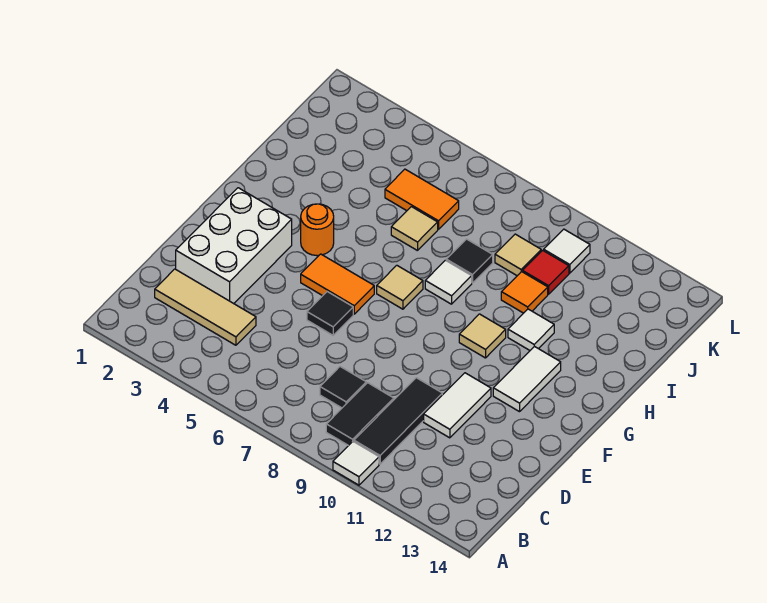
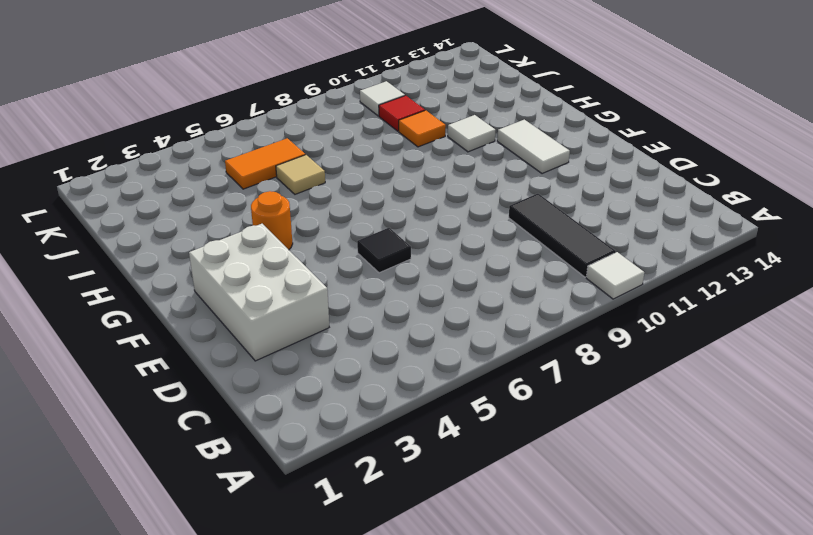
none -> black tile B9:C9 level 1
none -> tan tile C2:C4 level 1
none -> black tile C8 level 1

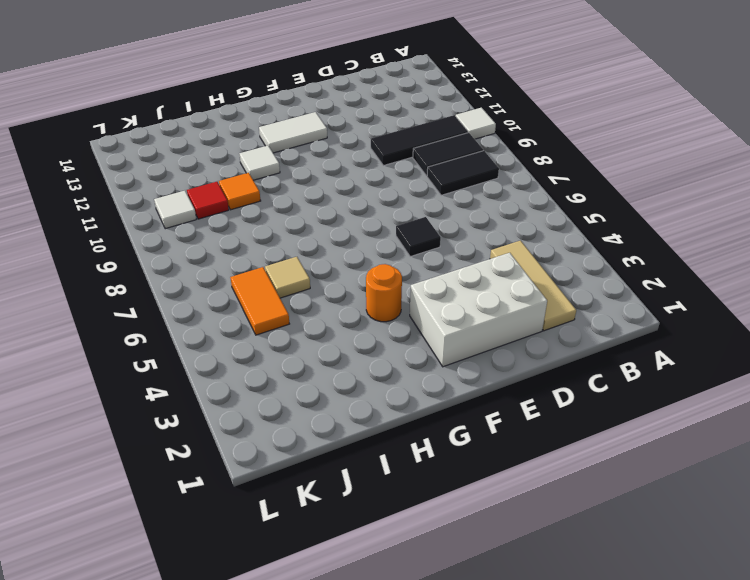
black tile B8:C8 level 1 -> black tile C8 level 1
none -> white tile D11:E11 level 1
none -> orange tile F5:F6 level 1
none -> tan tile G7 level 1

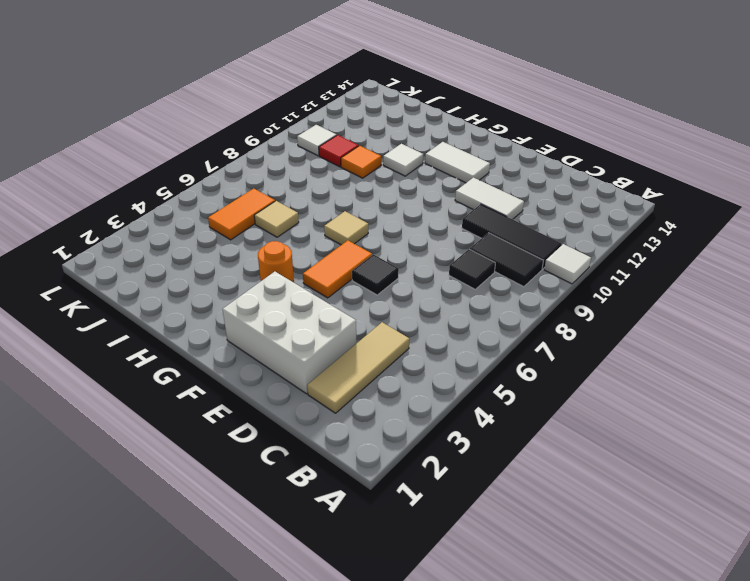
none -> tan tile G10 level 1
none -> white tile H8 level 1
none -> black tile I8 level 1

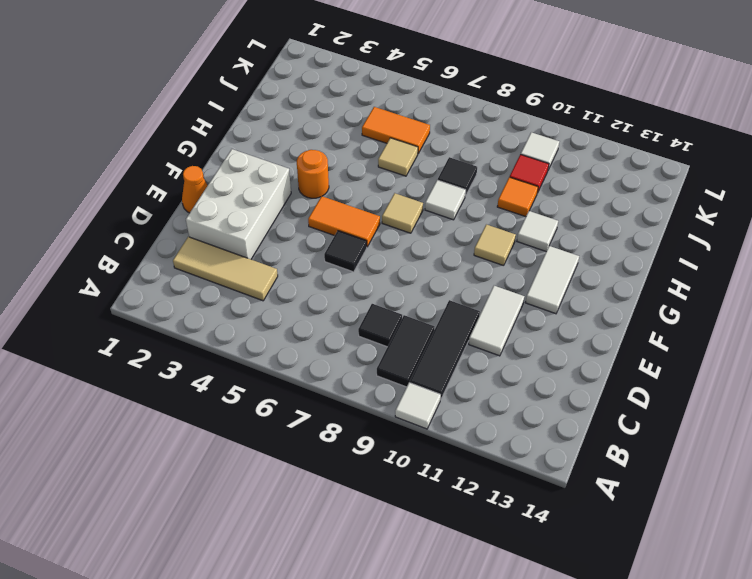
orange cone E1 level 1 -> none
none -> tan tile J9 level 1

